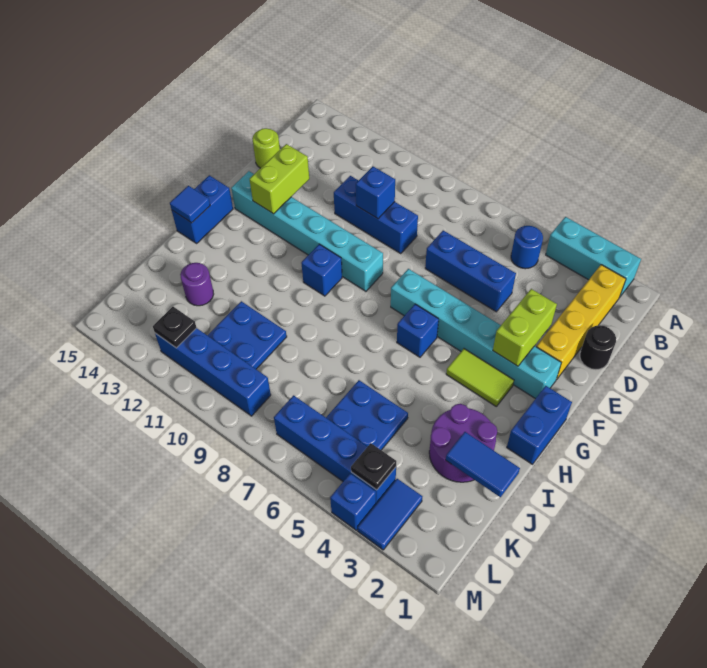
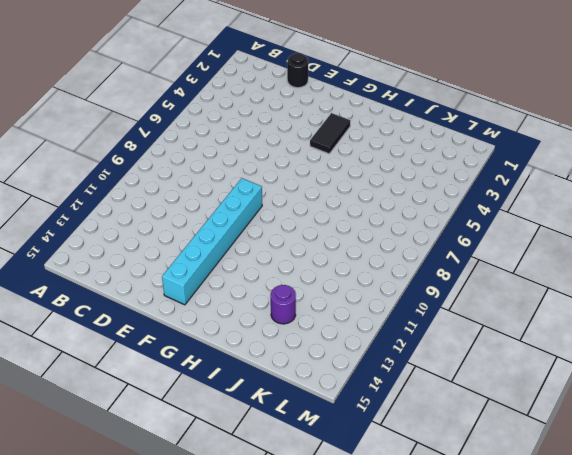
black tile G3:G4 level 1 -> lime tile G3:G4 level 1
none -> cyan brick A2:A4 level 1
none -> yellow brick B2:E2 level 1
none -> blue round brick B5 level 1

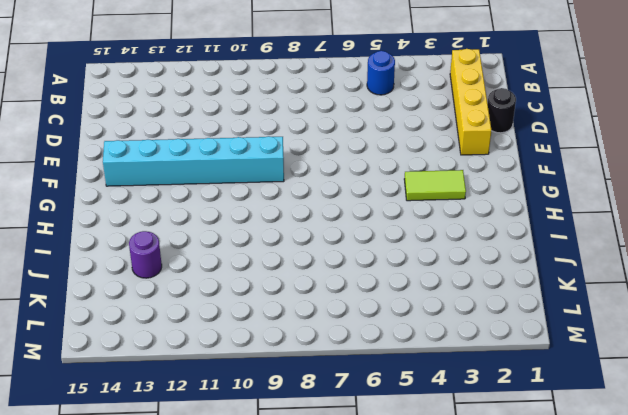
none -> cyan brick A2:A4 level 1
none -> blue brick D5:D7 level 1
none -> blue brick D9:D11 level 1

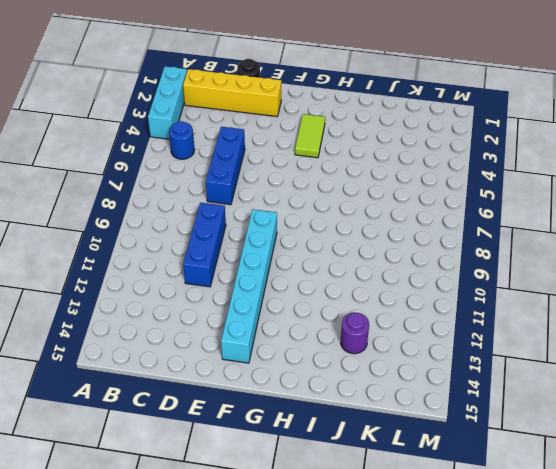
none -> lime round brick D15 level 1
none -> cyan brick F2:F7 level 1
none -> blue brick G1:H1 level 1

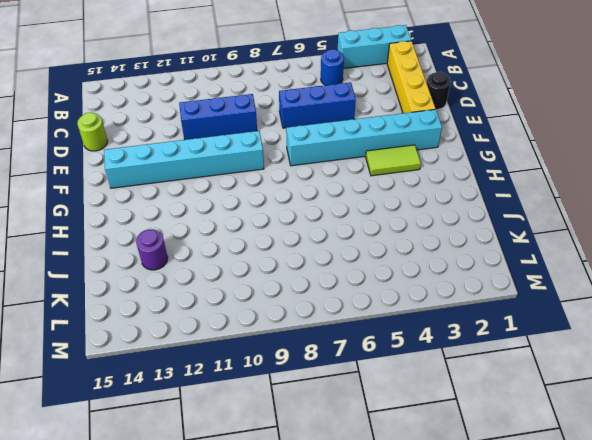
none -> blue brick G1:H1 level 1
none -> blue brick G6 level 1
none -> blue brick G10 level 1

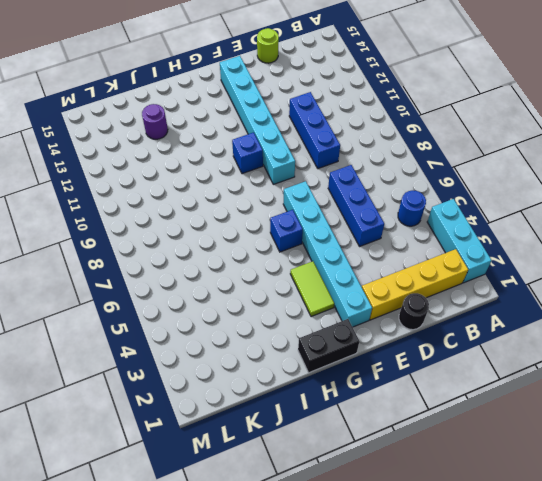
black brick G1:H1 level 1 -> blue brick G1:H1 level 1
none -> blue brick G15:H15 level 1
none -> purple round brick I2:J3 level 1
none -> blue plate J5:K6 level 1

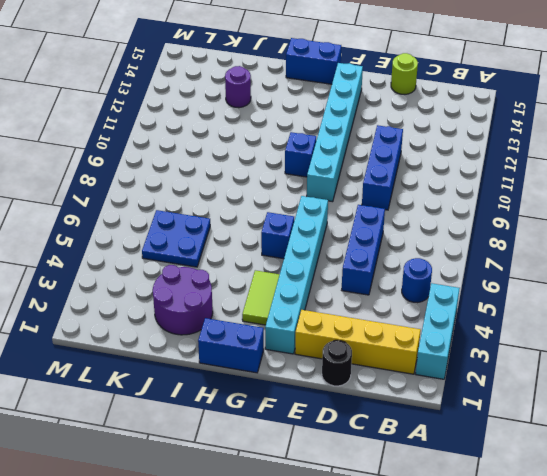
none -> blue plate J10:K11 level 1
none -> blue tile L3:M3 level 1
none -> blue brick L4:L7 level 1

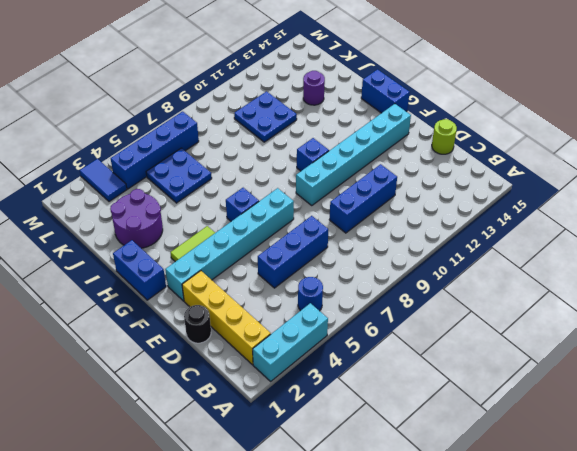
none -> blue brick L9:L12 level 1
none -> blue brick M4 level 1
none -> blue brick D10 level 2

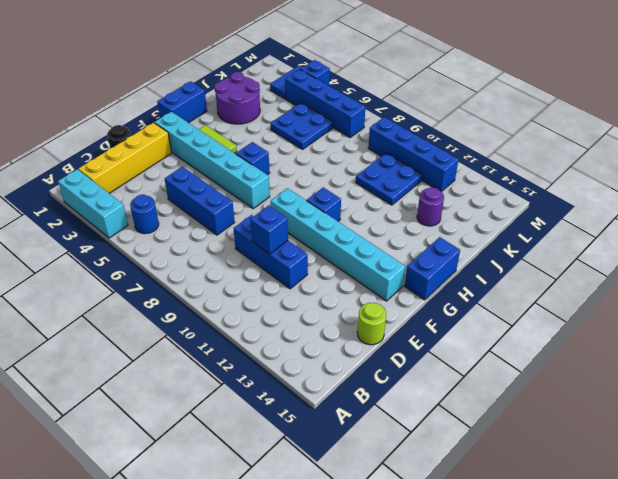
none -> lime brick E3:F3 level 2
none -> lime brick E13:F13 level 2
none -> blue tile H15 level 2

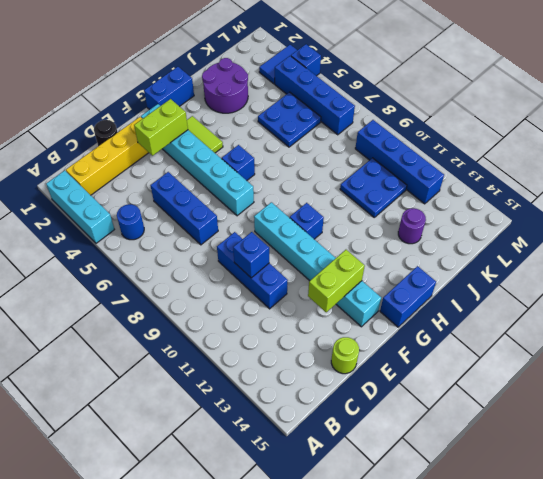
none -> blue tile H15 level 2
none -> blue tile J1:J2 level 2
none -> black plate L4 level 2

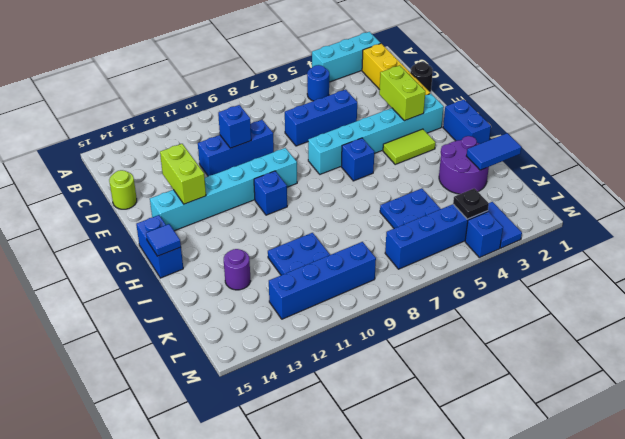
none -> black plate L12 level 2

